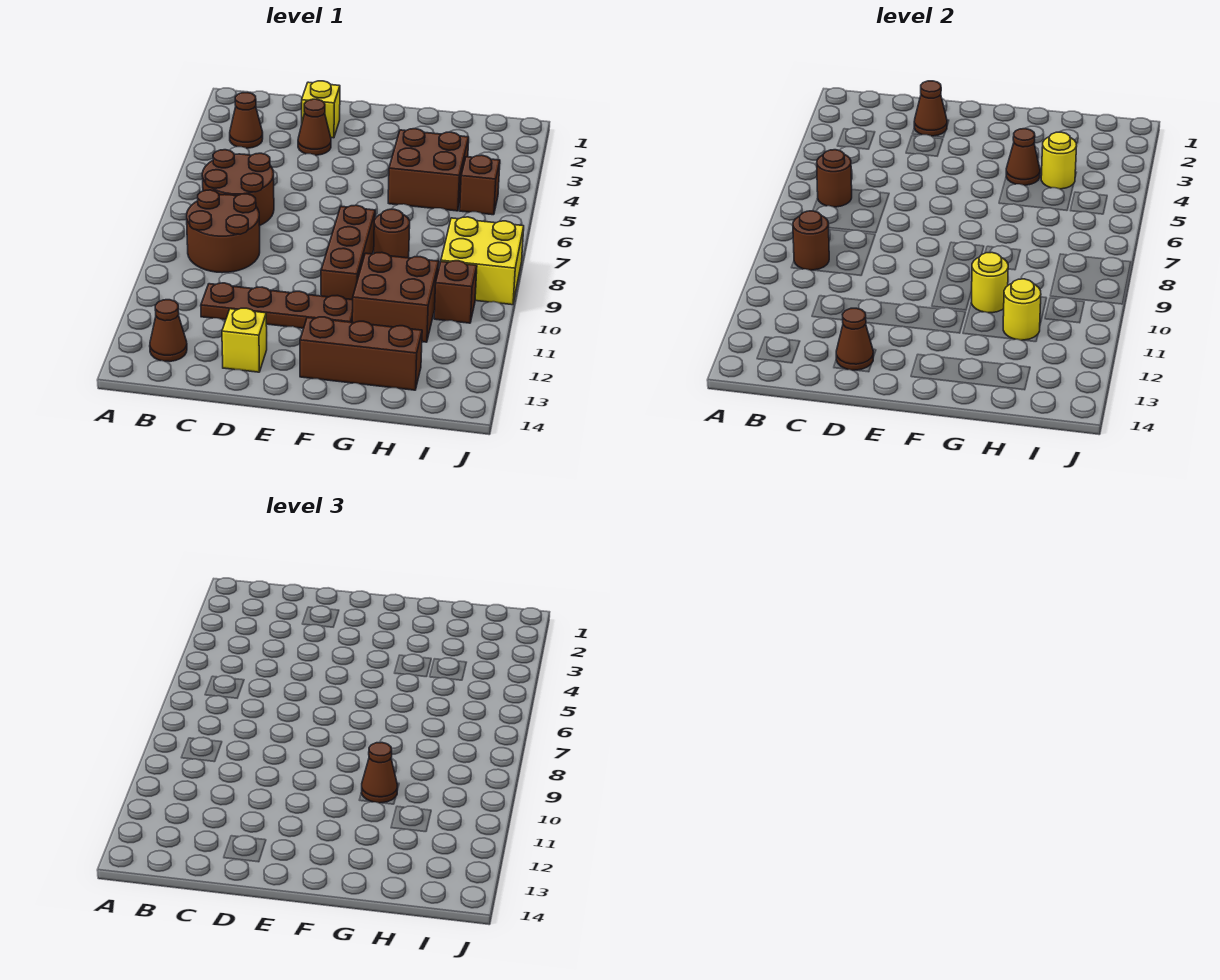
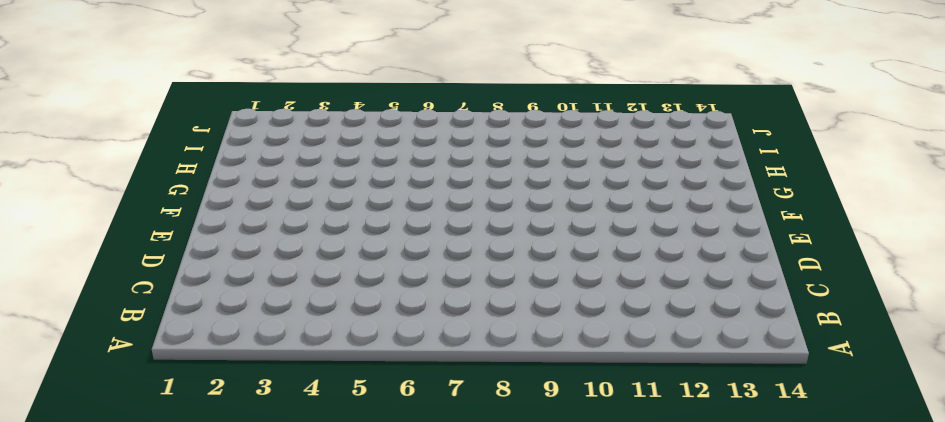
none -> brown cone B3 level 1
none -> brown round brick B6:C7 level 1
none -> brown round brick B8:C9 level 1

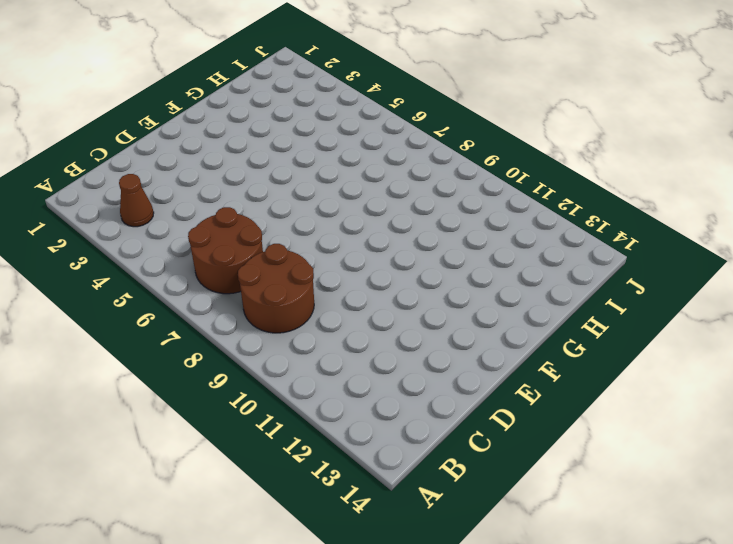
none -> brown cone B13 level 1
none -> brown plate C11:F11 level 1
none -> yellow brick D2 level 1

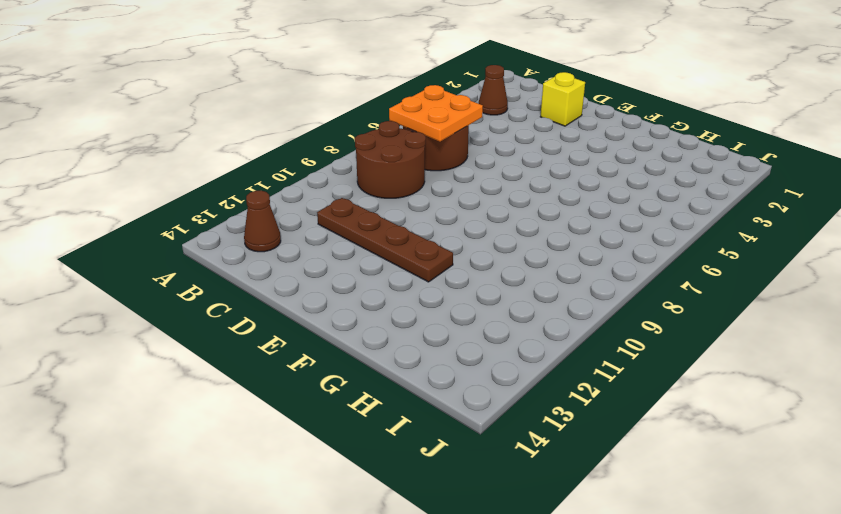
orange plate B6:C7 level 2 -> brown round brick B6 level 2
none -> brown cone D3 level 1
none -> yellow brick D13 level 1
none -> brown brick F8:F10 level 1

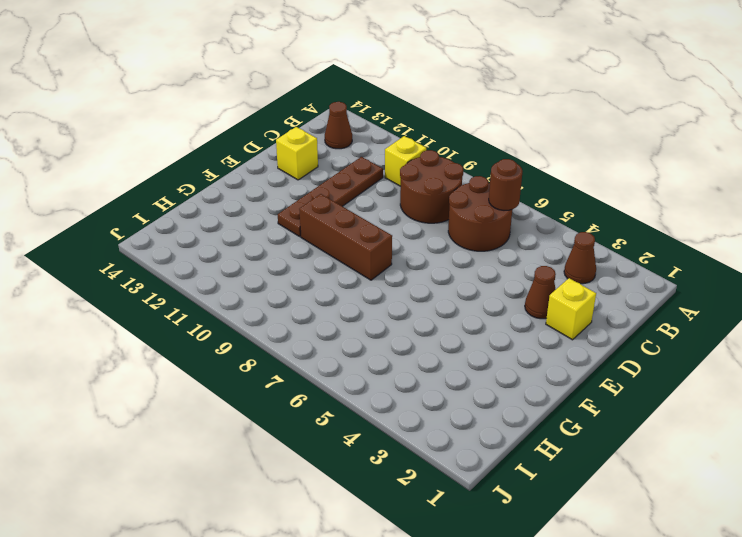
yellow brick B10 level 1 -> none
none -> brown brick F13:H13 level 1
none -> brown brick G4:H5 level 1
none -> brown round brick G8 level 1

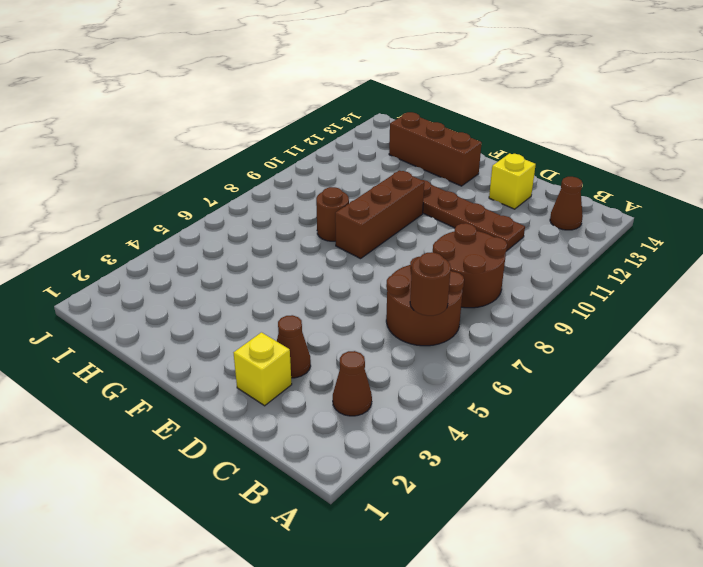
none -> brown brick G4:H5 level 1
none -> brown brick G10:H11 level 1
none -> brown brick I5 level 1

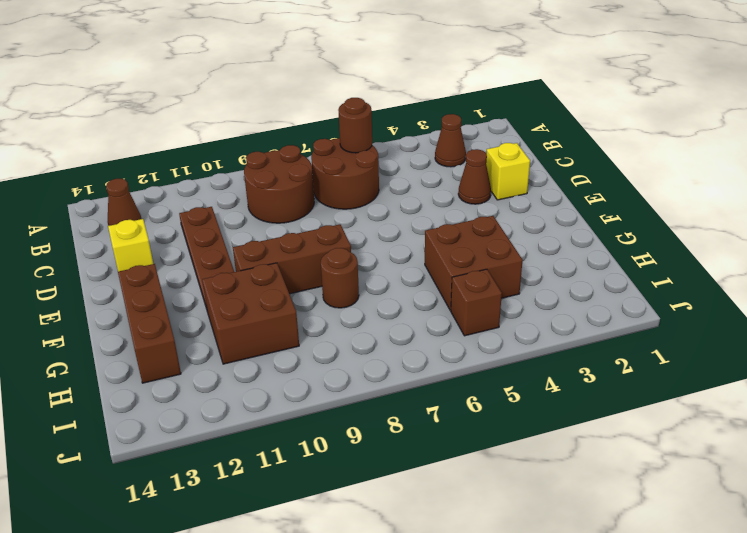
none -> yellow brick I8:J9 level 1
none -> brown brick I10 level 1
none -> brown round brick B9 level 2

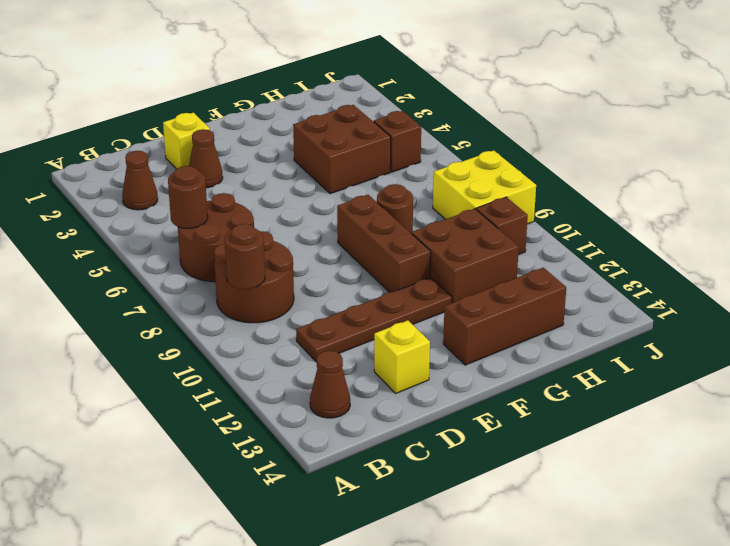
none -> brown cone D2 level 2
none -> brown cone D13 level 2
none -> brown cone G4 level 2

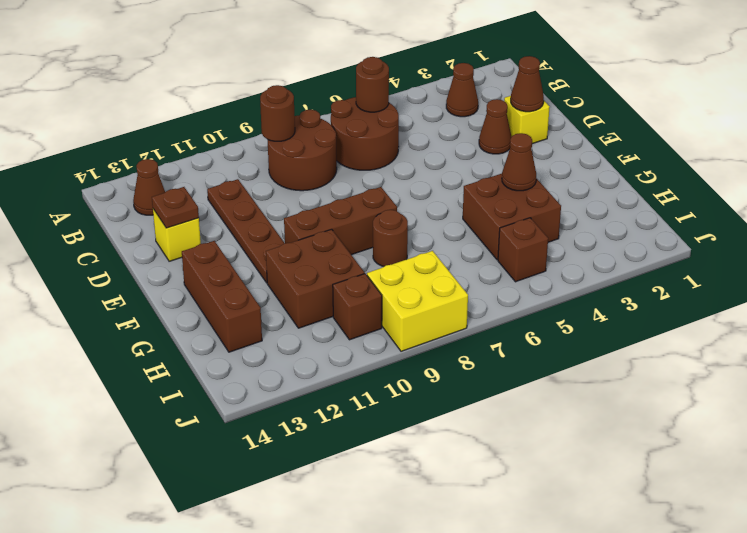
brown plate D13 level 2 -> brown cone D13 level 2
none -> yellow round brick G10 level 2
none -> yellow round brick H4 level 2
none -> yellow round brick H11 level 2

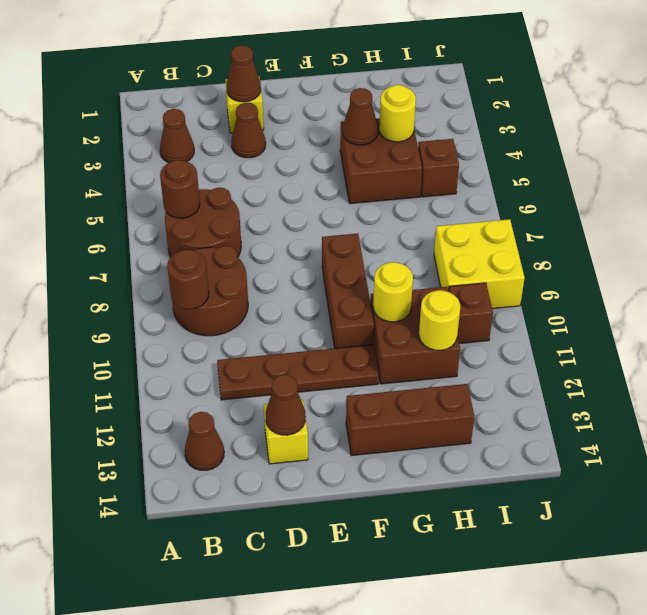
none -> brown round brick G8 level 1
none -> brown cone G10 level 3

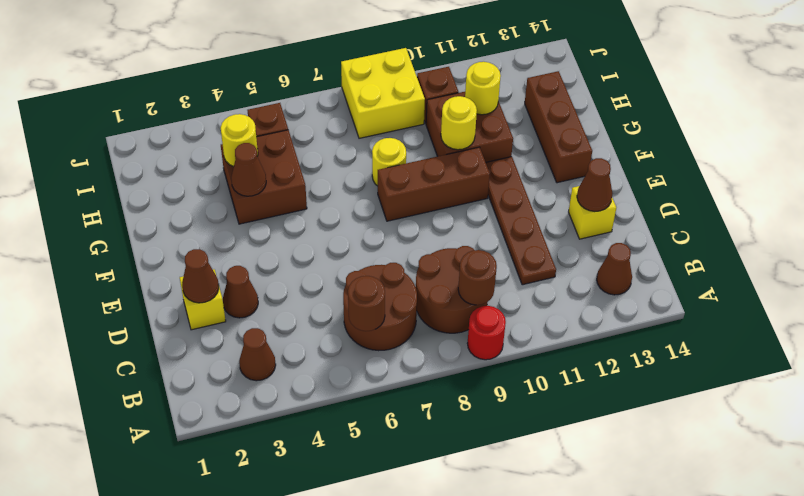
red round brick A9 level 1 -> none
yellow round brick G8 level 1 -> brown round brick G8 level 1
none -> brown cone G10 level 3

